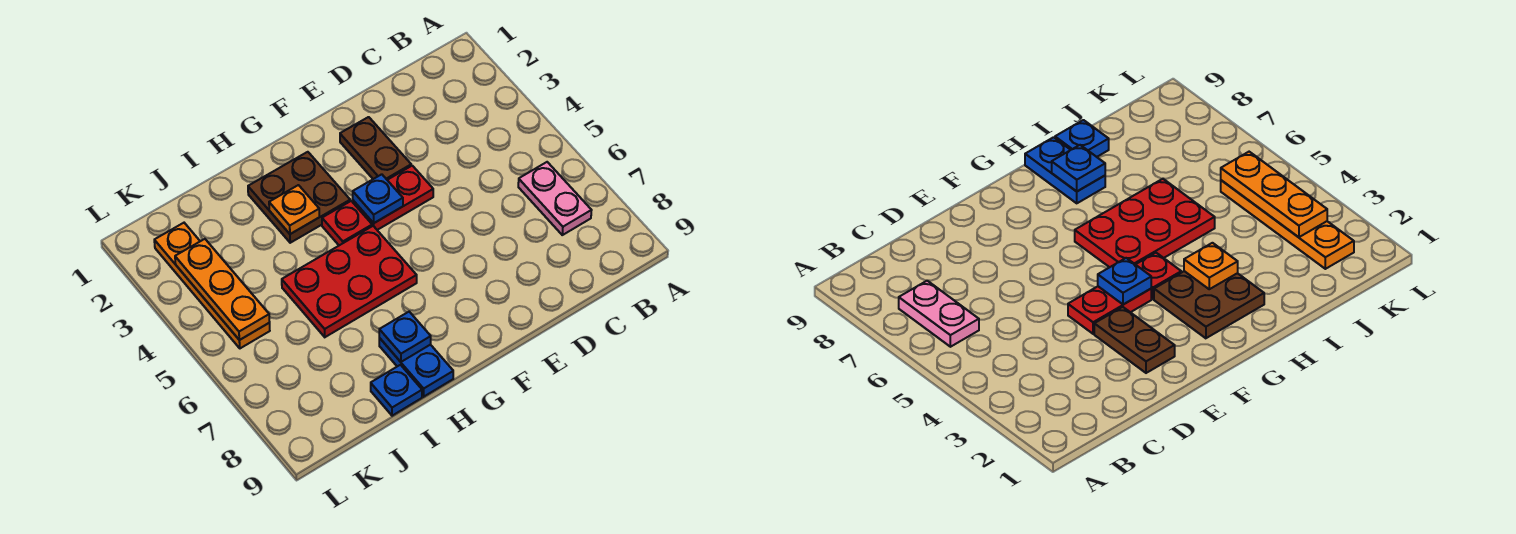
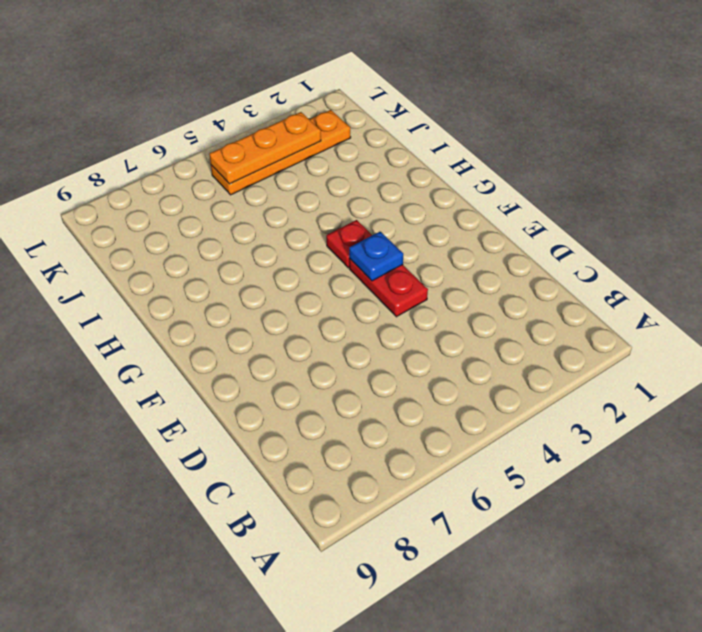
none -> pink plate B6:B7 level 1
none -> brown plate E2:E3 level 1
none -> brown plate G2:H3 level 1

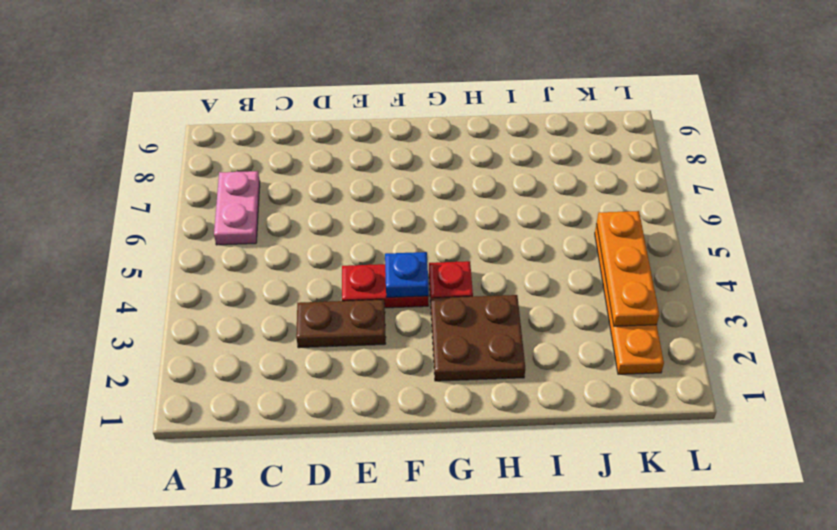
brown plate D3:E3 level 1 -> brown plate E2:E3 level 1
none -> red plate G5:I6 level 1
none -> blue plate H8:H9 level 1
none -> blue plate I9 level 1

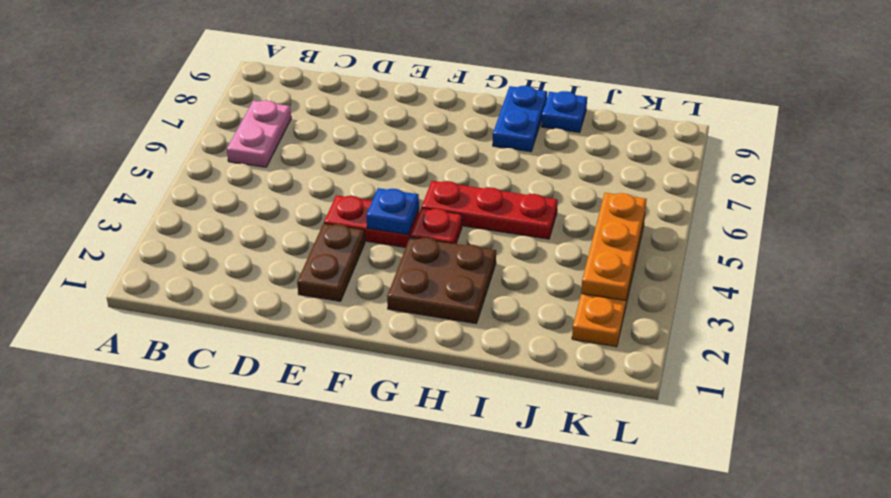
red plate G5:I5 level 1 -> red plate G5:I6 level 1
none -> orange plate H3 level 2
none -> blue plate H8 level 2

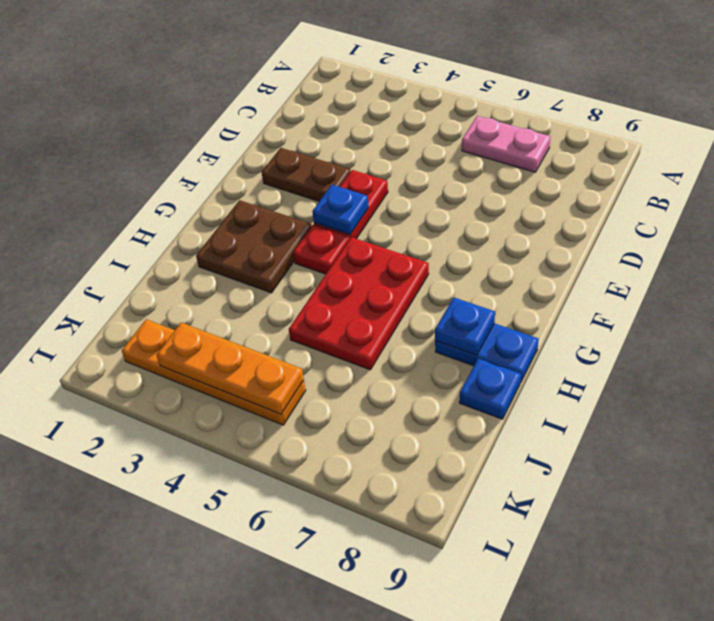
none -> orange plate H3 level 2

